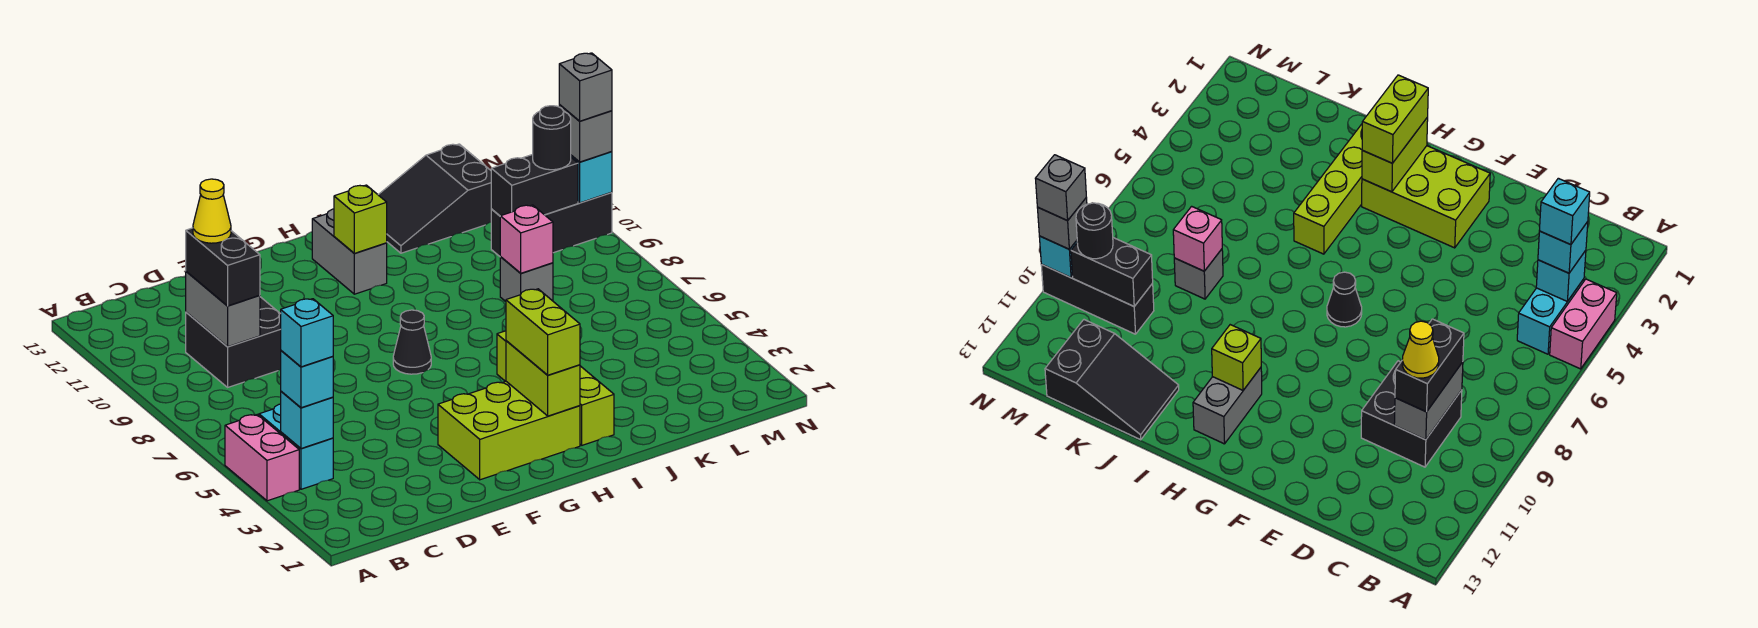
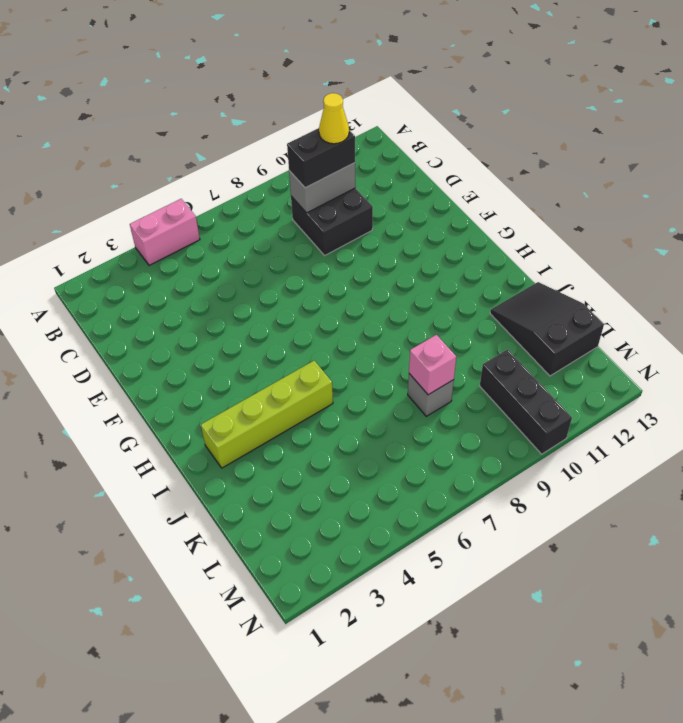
none -> cyan brick B4:B5 level 1
none -> lime brick F2:H3 level 1
none -> black cone G7 level 1

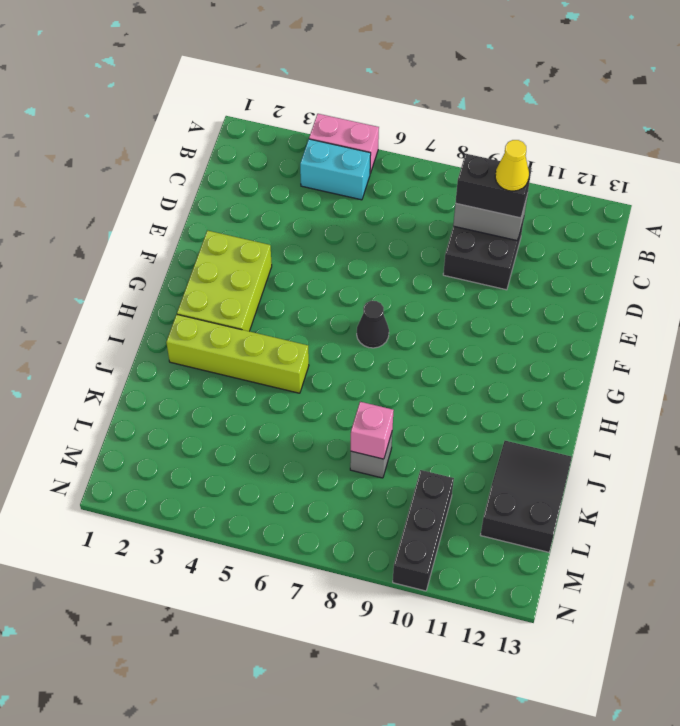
none -> grey brick H11:H12 level 1
none -> cyan brick B4 level 2
none -> lime brick H2:H3 level 2

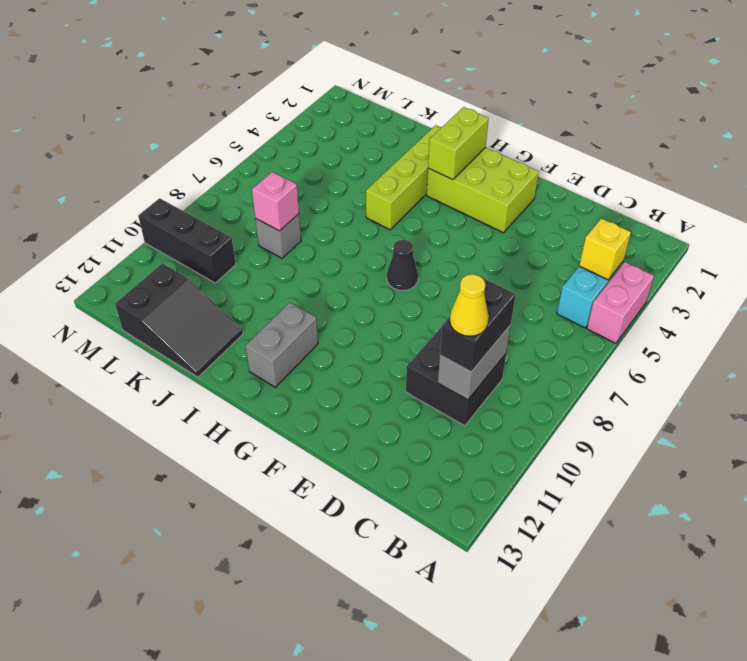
yellow brick B4 level 2 -> cyan brick B4 level 2
none -> lime brick H11 level 2
none -> black brick L10:M10 level 2
none -> cyan brick N10 level 2

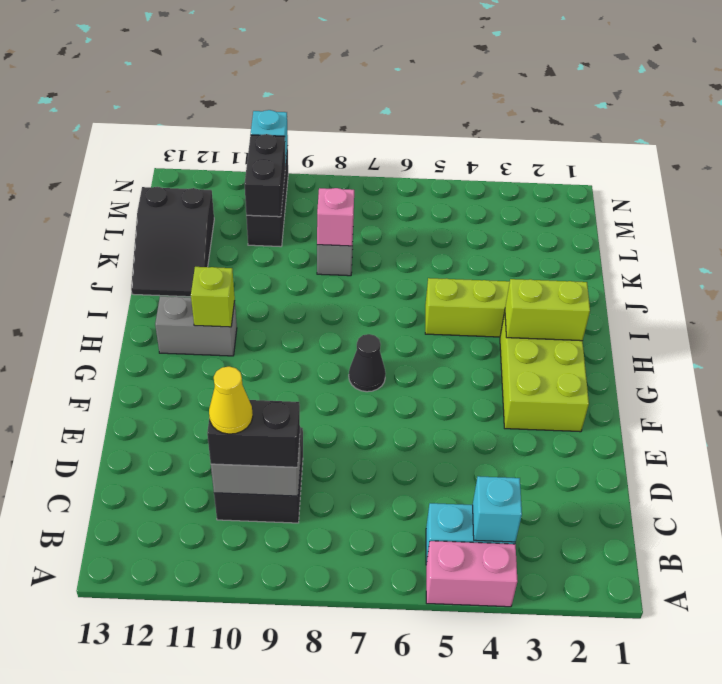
none -> cyan brick B4 level 3
none -> lime brick H2:H3 level 3
none -> black round brick M10 level 3

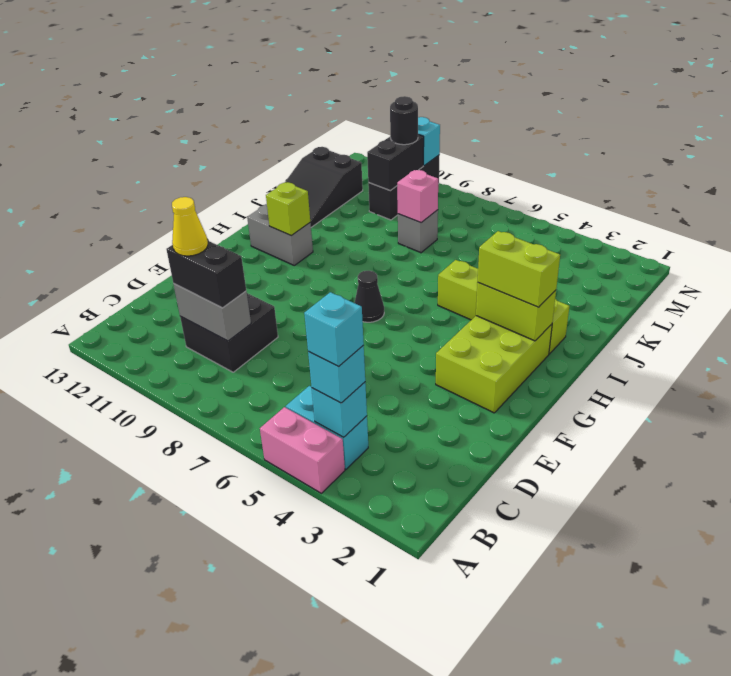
none -> grey brick N10 level 3
none -> grey brick N10 level 4

